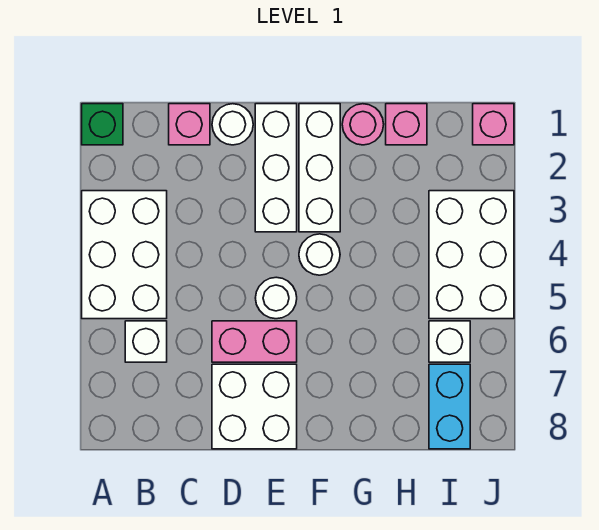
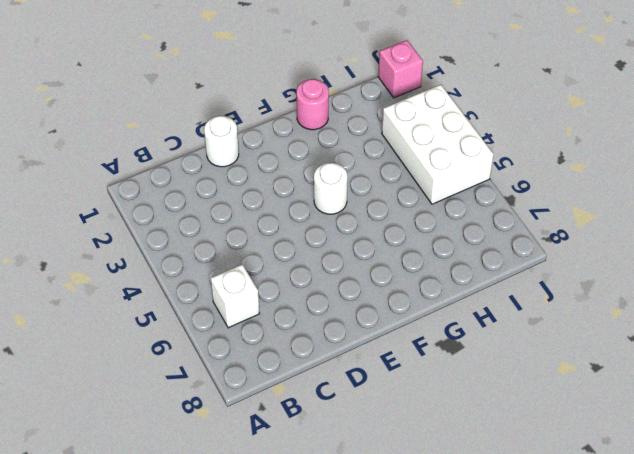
none -> green brick A1 level 1
none -> white brick A3:B5 level 1
none -> pink brick C1 level 1

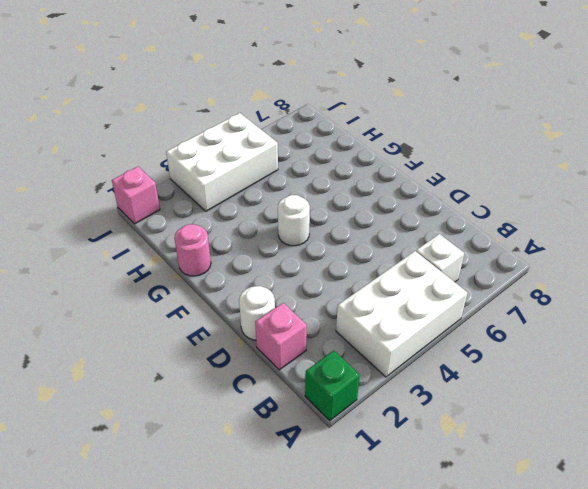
none -> pink brick D6:E6 level 1
none -> white brick D7:E8 level 1
none -> white brick E1:E3 level 1

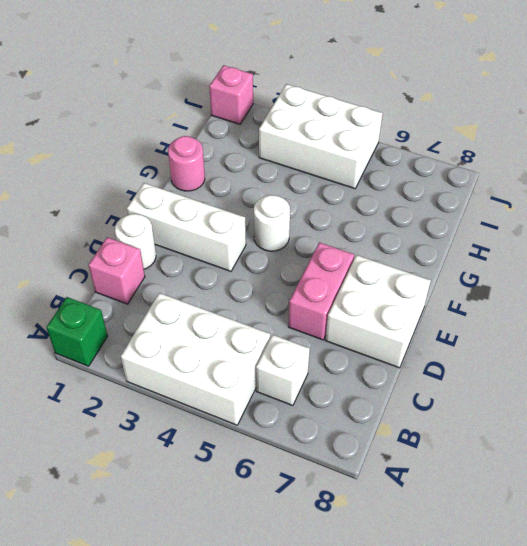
none -> white round brick E5 level 1
none -> white brick F1:F3 level 1
none -> pink brick H1 level 1

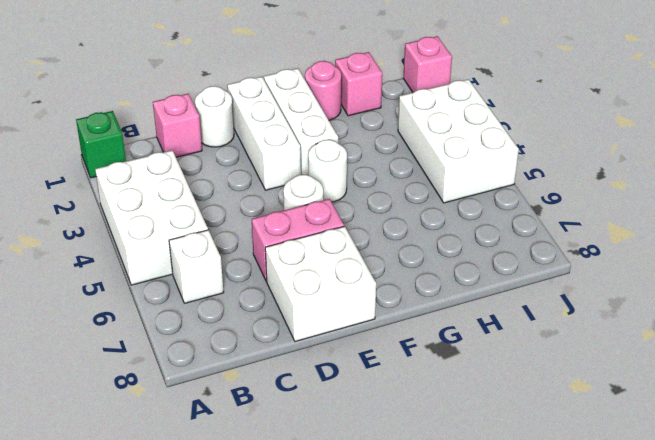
none -> white brick I6 level 1
none -> cyan brick I7:I8 level 1

